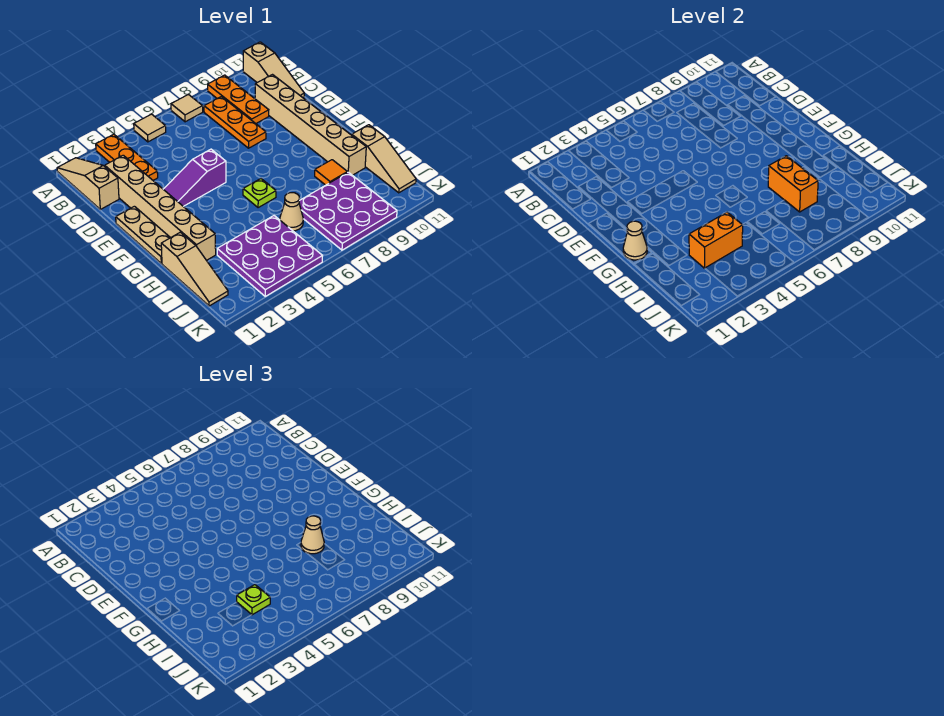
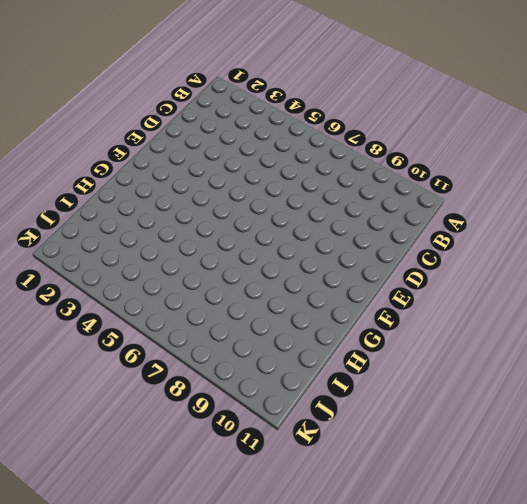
none -> tan slope A1:C1 level 1 top C
none -> orange plate A3:C3 level 1
none -> tan tile A5 level 1

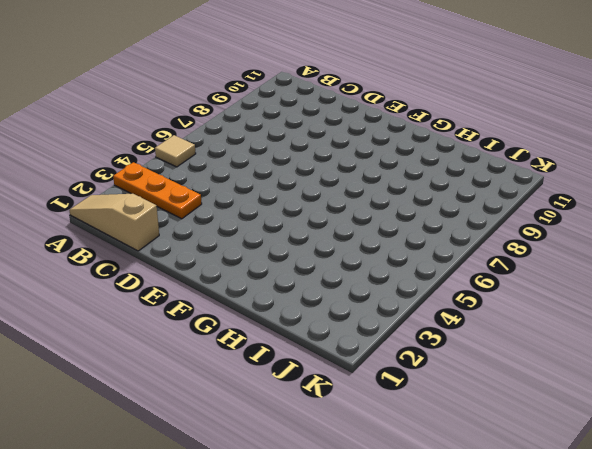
none -> tan tile A7 level 1
none -> orange plate A9:C9 level 1
none -> tan slope A11:C11 level 1 top A

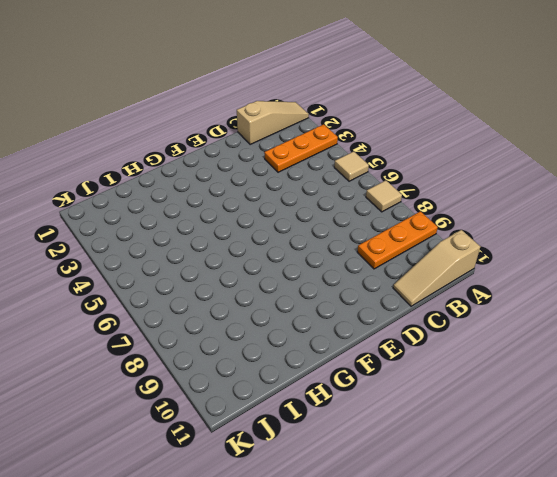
none -> orange plate B8:D8 level 1
none -> tan brick C2:H2 level 1
none -> tan brick C10:H10 level 1

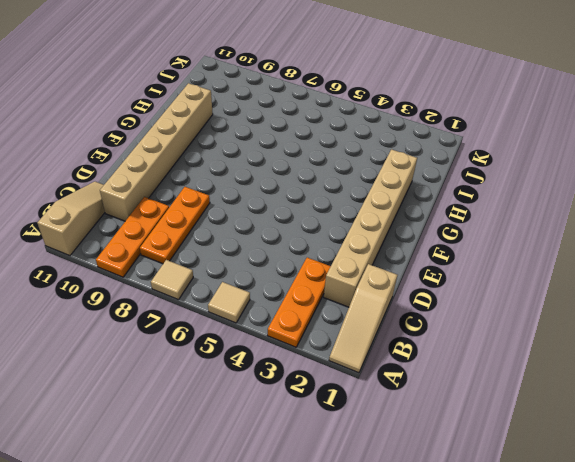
none -> tan plate E1:G1 level 1
none -> purple slope E3:E5 level 1 top 5
none -> lime plate G6 level 1

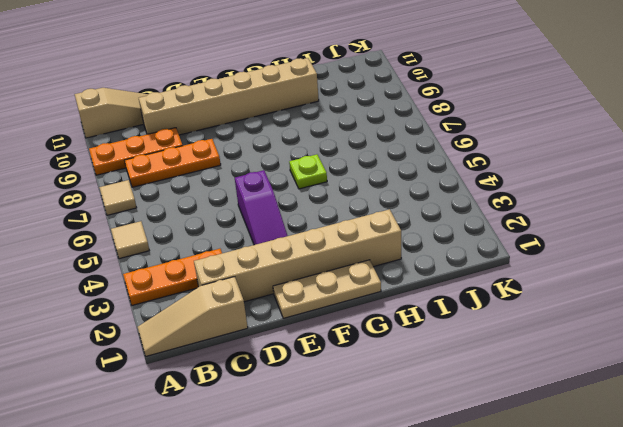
none -> tan slope H1:J1 level 1 top H
none -> orange tile H9 level 1
none -> tan slope H11:J11 level 1 top H

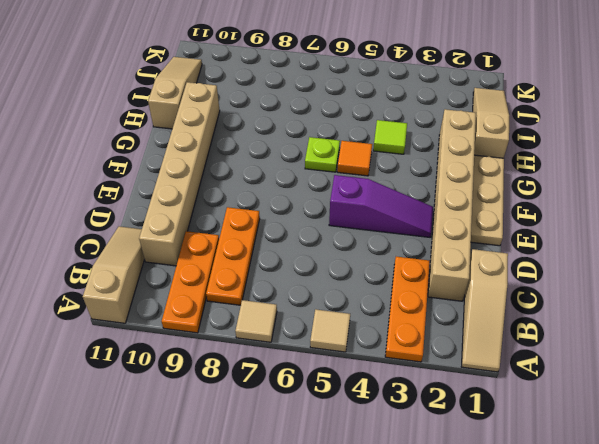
orange tile G5 level 1 -> orange tile H9 level 1
lime tile H4 level 1 -> none
none -> purple plate I3:K5 level 1
none -> tan cone I6 level 1
none -> purple plate I7:K9 level 1

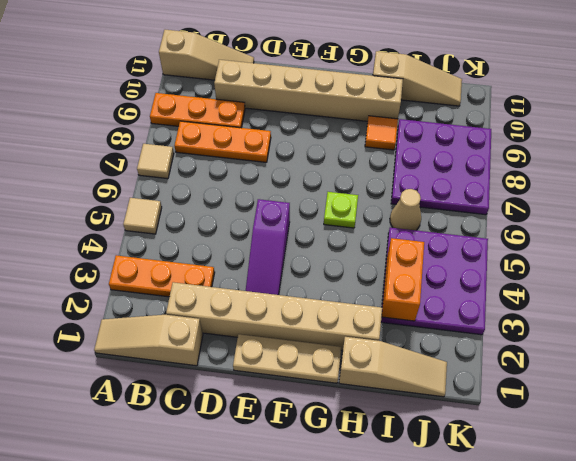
none -> tan cone G1 level 2
none -> orange brick H8:I8 level 2
none -> tan cone H8 level 3

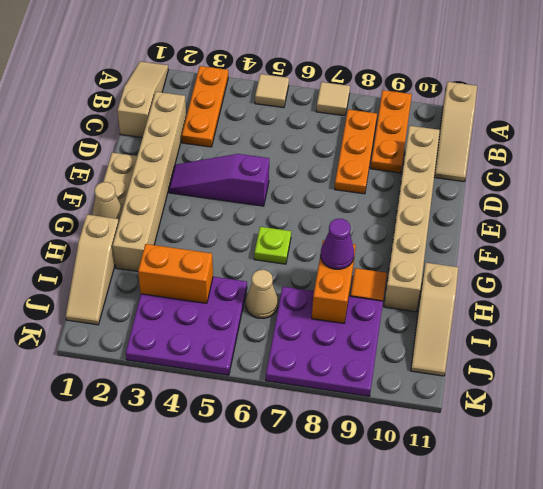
purple cone H8 level 3 -> tan cone H8 level 3
none -> lime plate I4 level 3

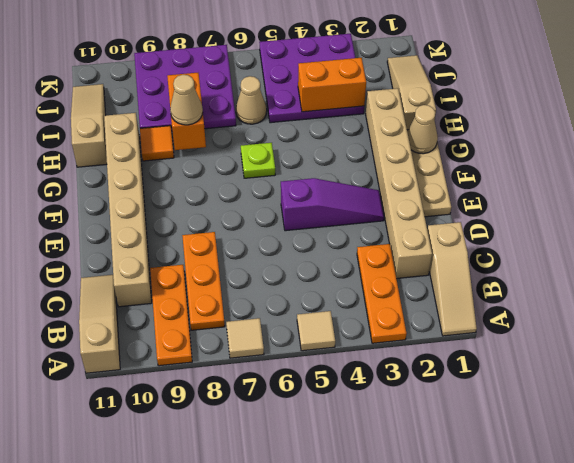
none -> lime plate I4 level 3

